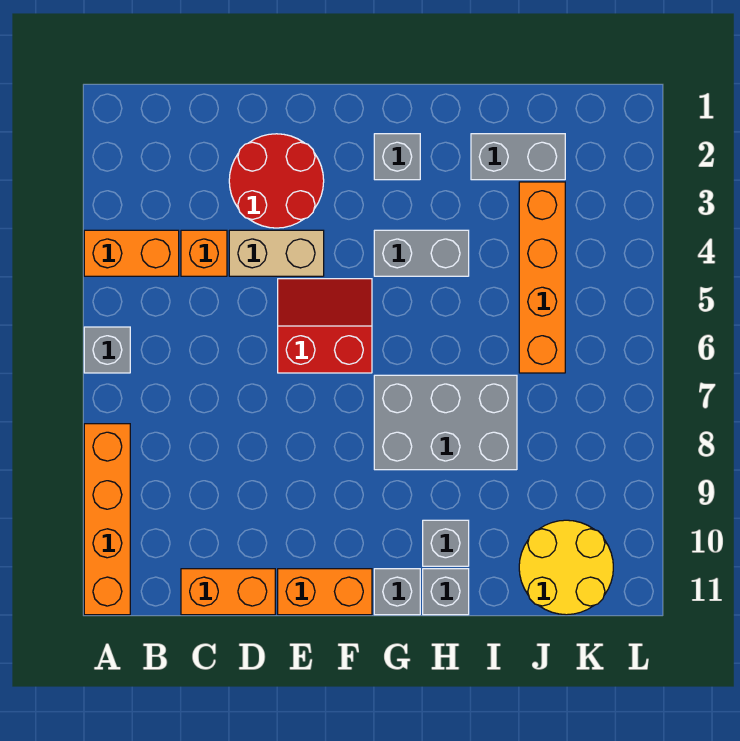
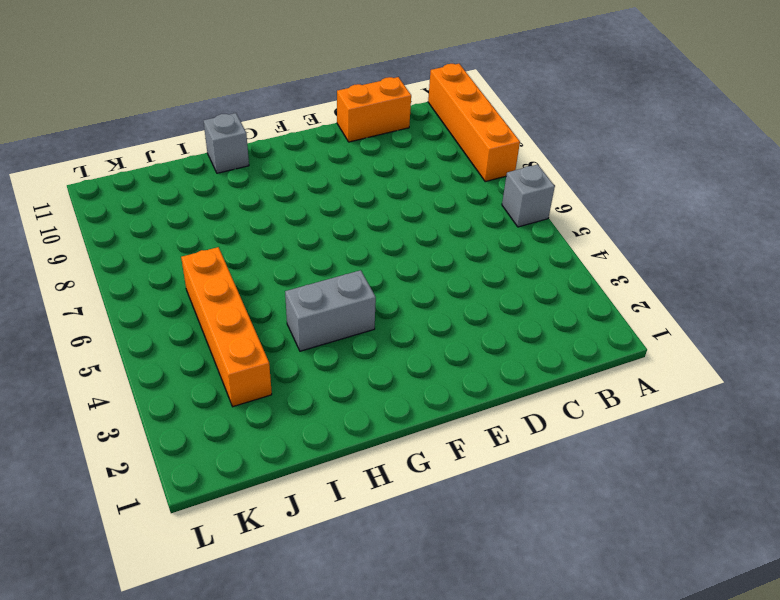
none -> orange brick A4:B4 level 1
none -> orange brick C4 level 1
none -> red round brick D2:E3 level 1

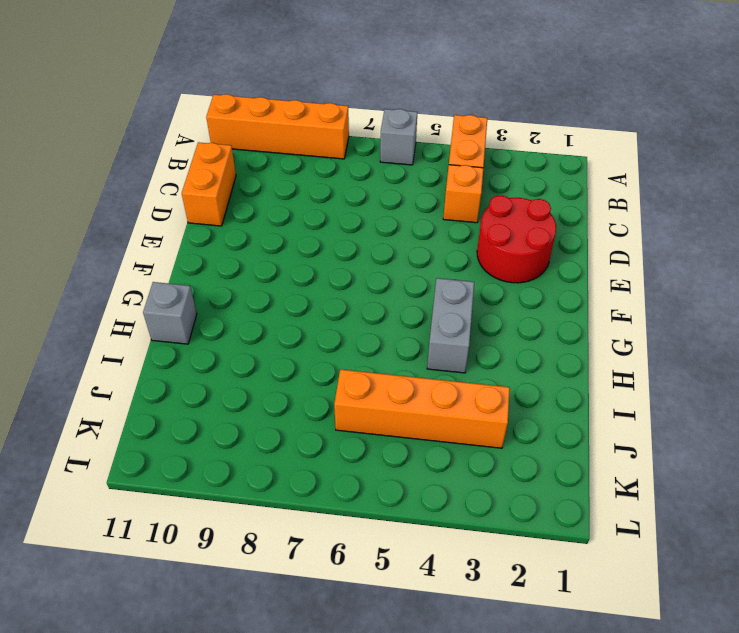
none -> tan brick D4:E4 level 1
none -> red slope E5:F6 level 1 top 6
none -> orange brick E11:F11 level 1

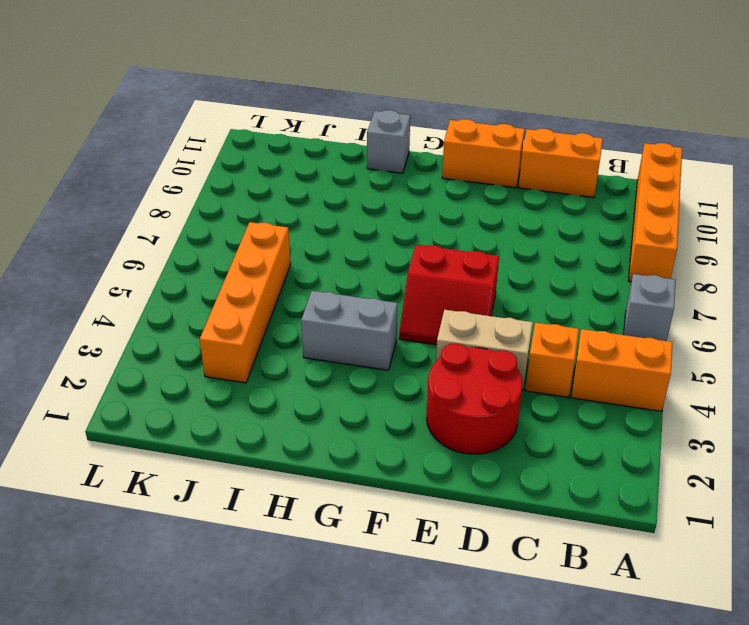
none -> grey brick G2 level 1
none -> grey brick G7:I8 level 1
none -> grey brick G11 level 1

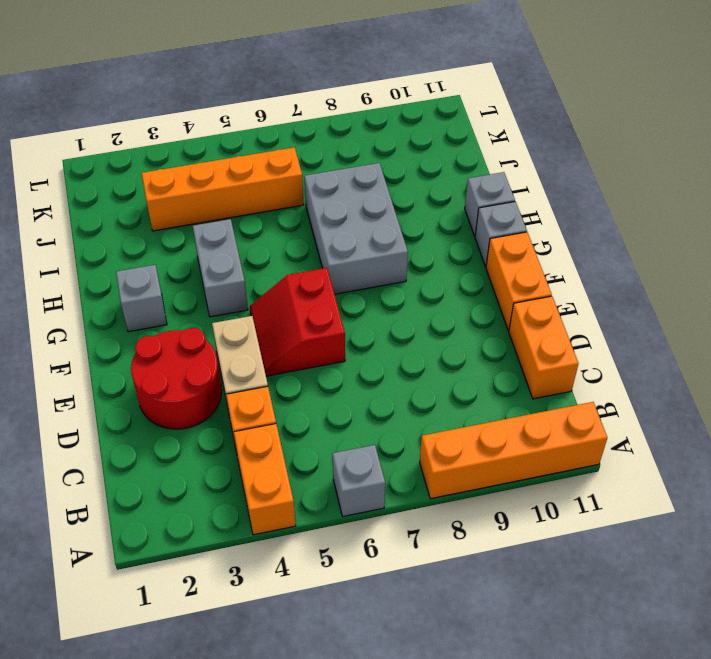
none -> grey brick H10 level 1
none -> grey brick I2:J2 level 1
none -> yellow round brick J10:K11 level 1

